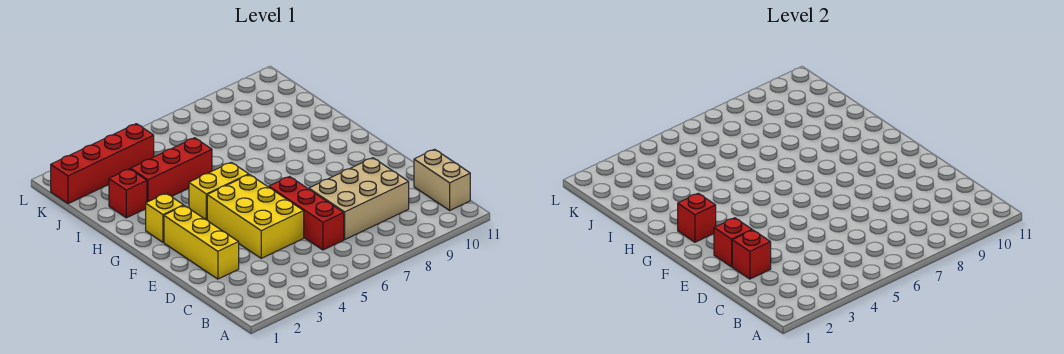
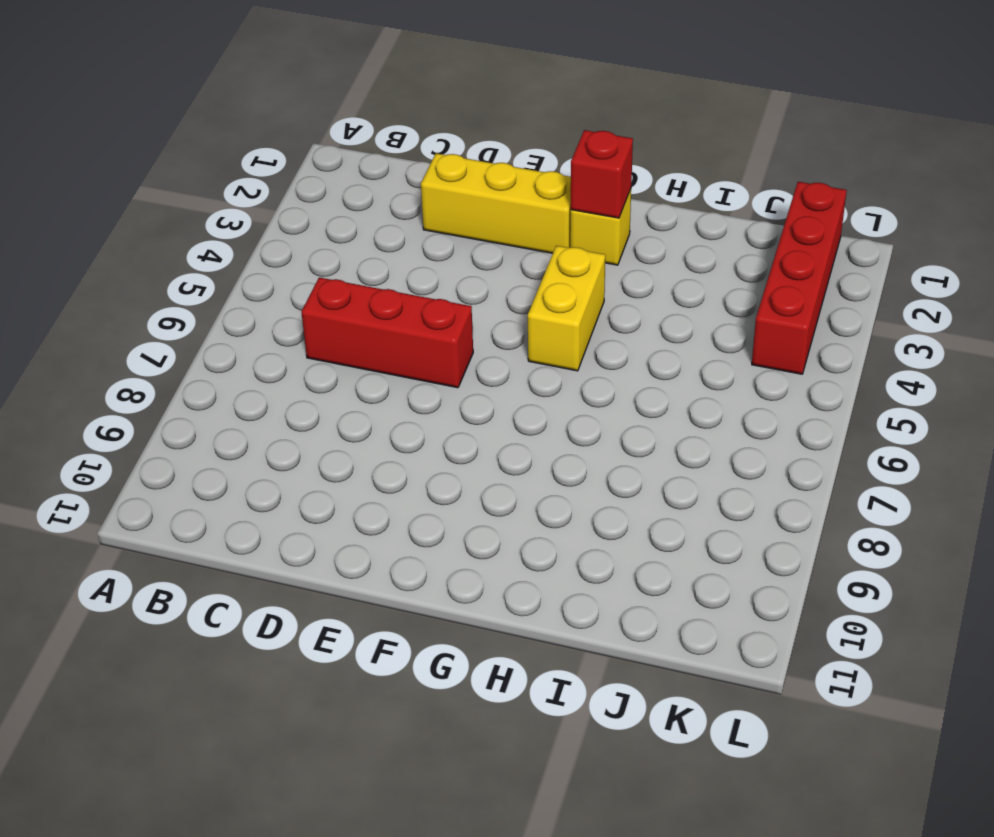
none -> tan brick B11:C11 level 1
none -> tan brick C7:D9 level 1
none -> yellow brick D4:F5 level 1

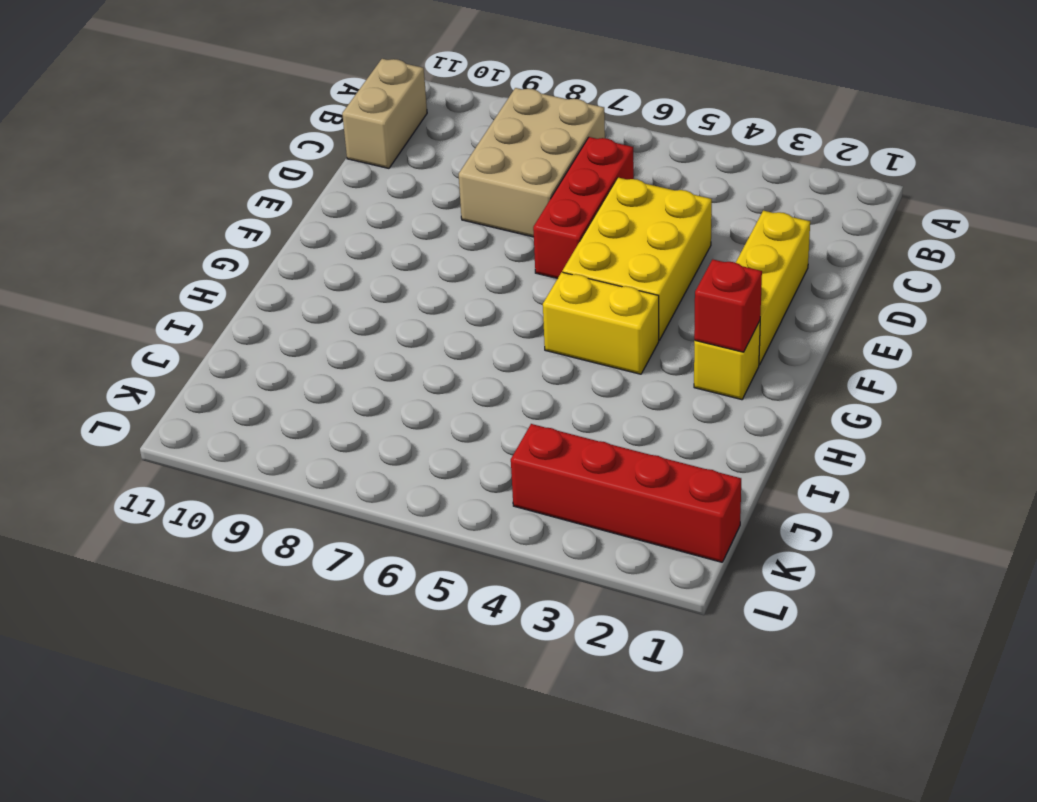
tan brick B7:D8 level 1 -> tan brick C7:D9 level 1
none -> red brick I2 level 1
none -> red brick I3:I5 level 1
none -> red brick D2 level 2

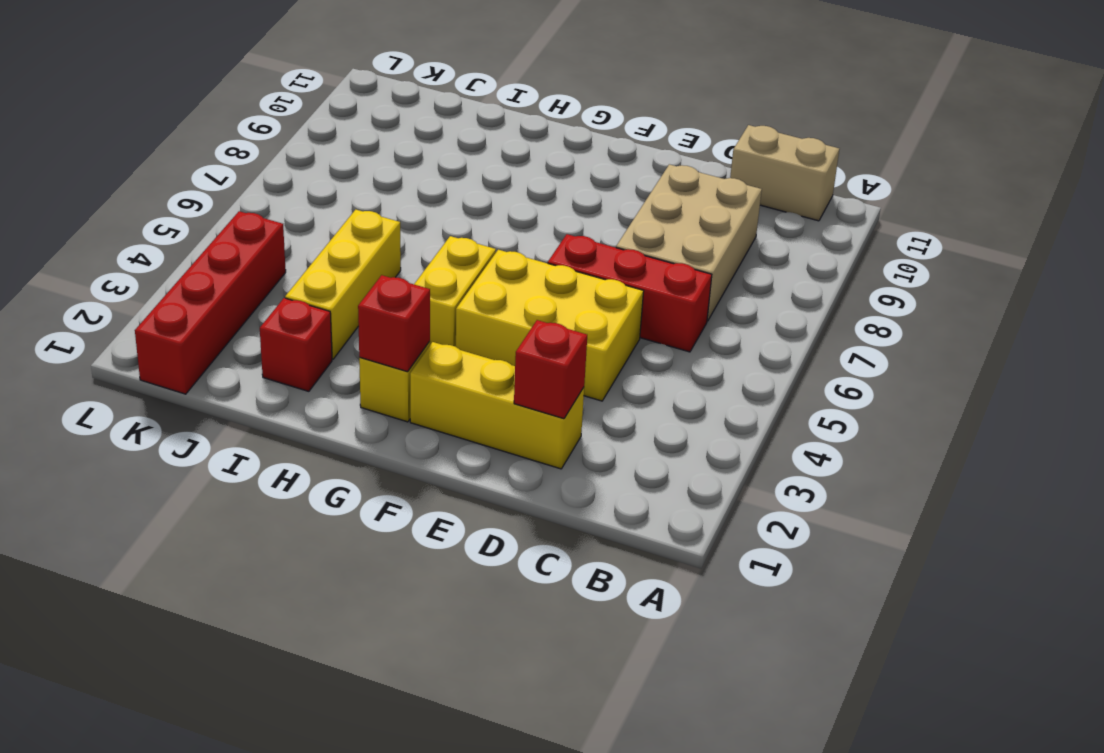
yellow brick I3:I5 level 1 -> red brick I3:I5 level 1
none -> red brick E2 level 2

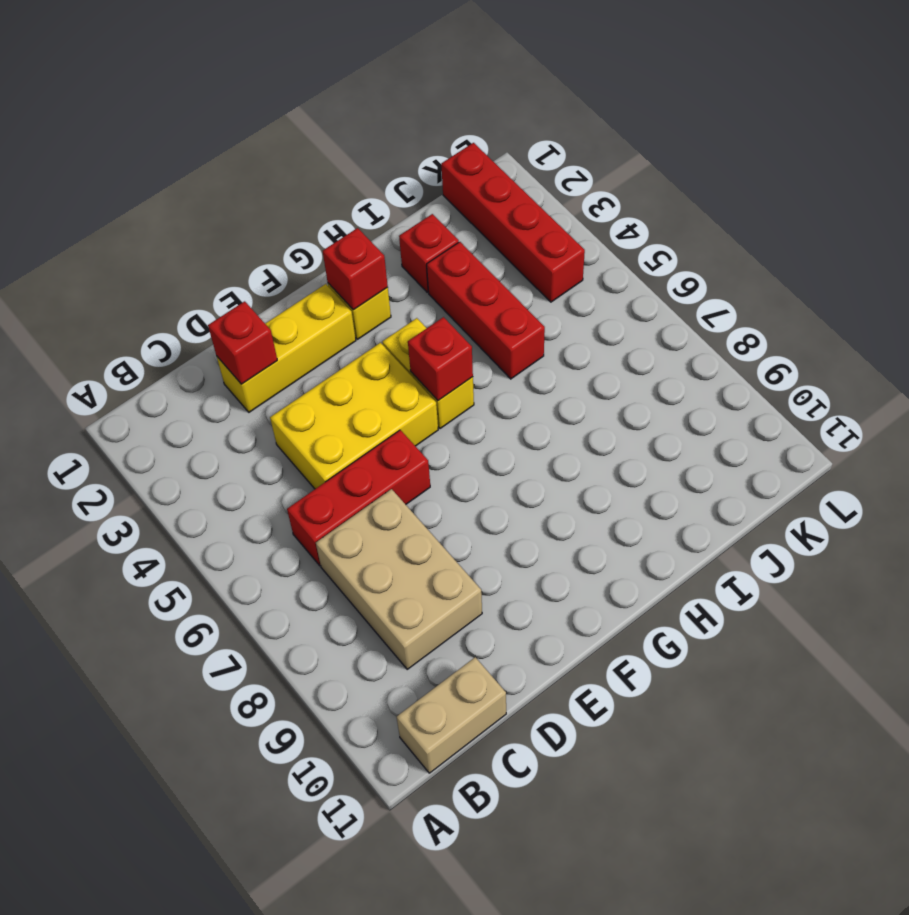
red brick G5 level 2 -> red brick E2 level 2

